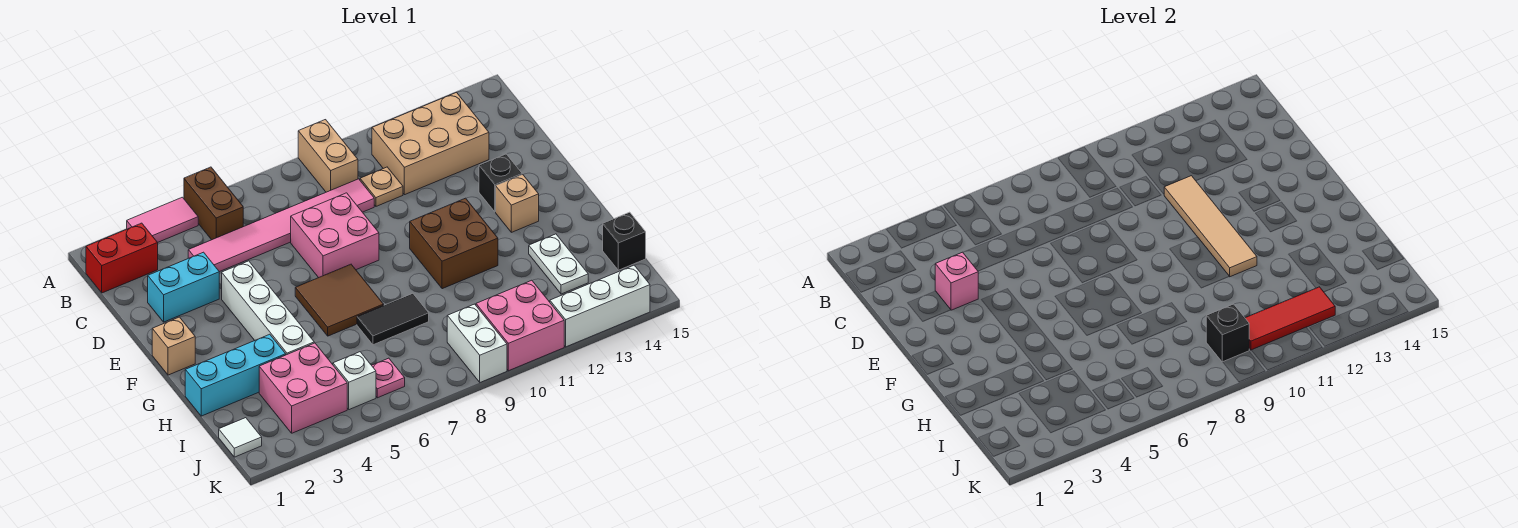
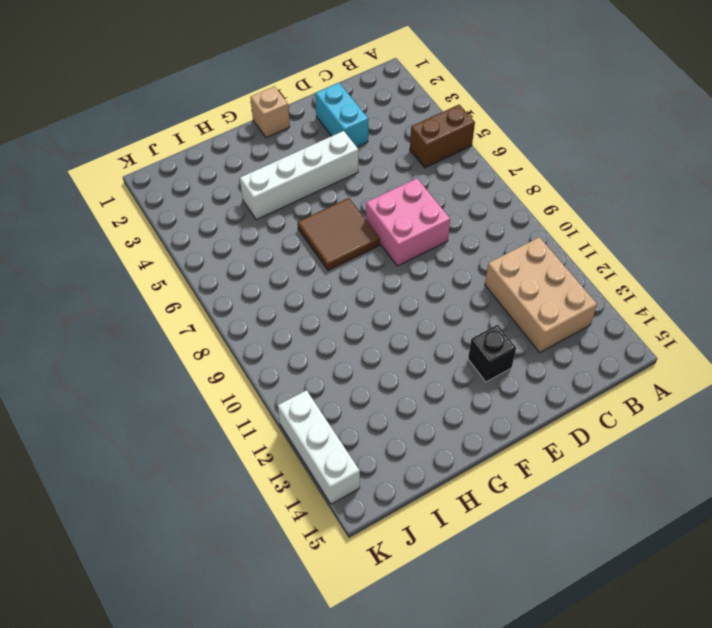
none -> pink tile A3:A4 level 1
none -> tan brick A9:B9 level 1
none -> red brick B1:B2 level 1
none -> pink tile C4:C9 level 1

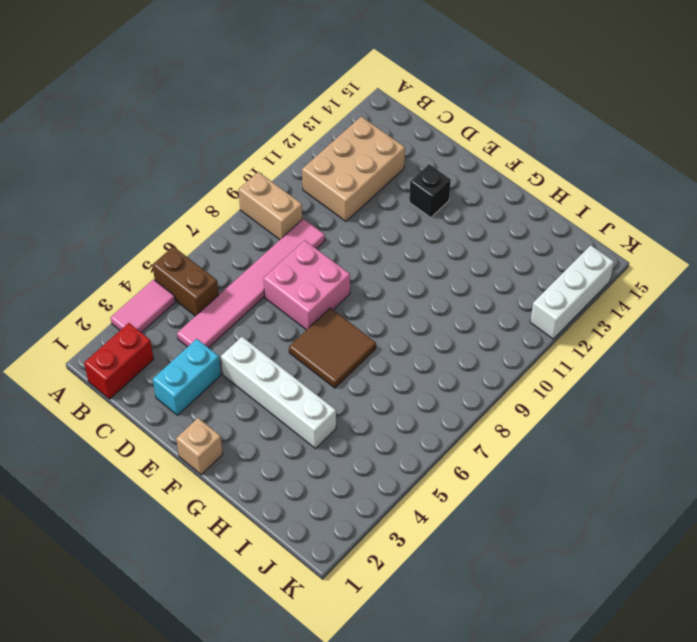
none -> tan plate C10 level 1
none -> brown brick F10:G11 level 1
none -> tan brick F13 level 1
none -> cyan brick H1:H3 level 1

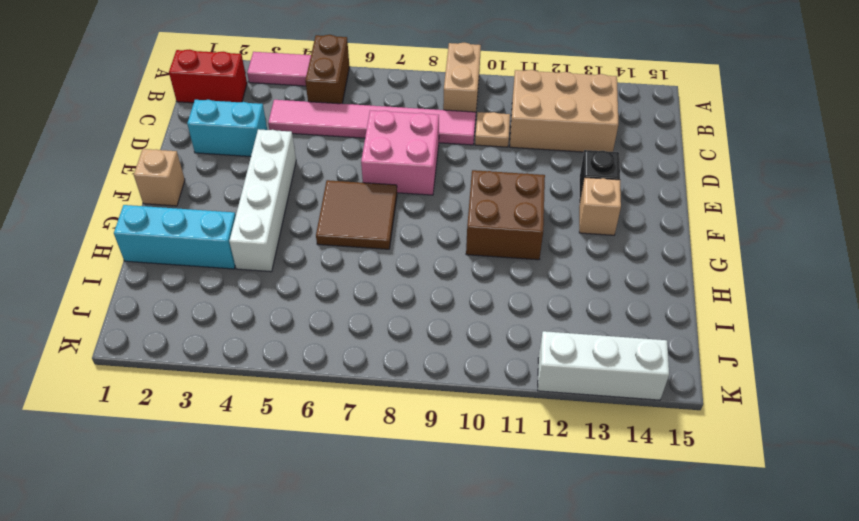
none -> black tile H7:H8 level 1
none -> white plate H13:I13 level 1
none -> pink brick I3:J4 level 1
none -> black brick I15 level 1

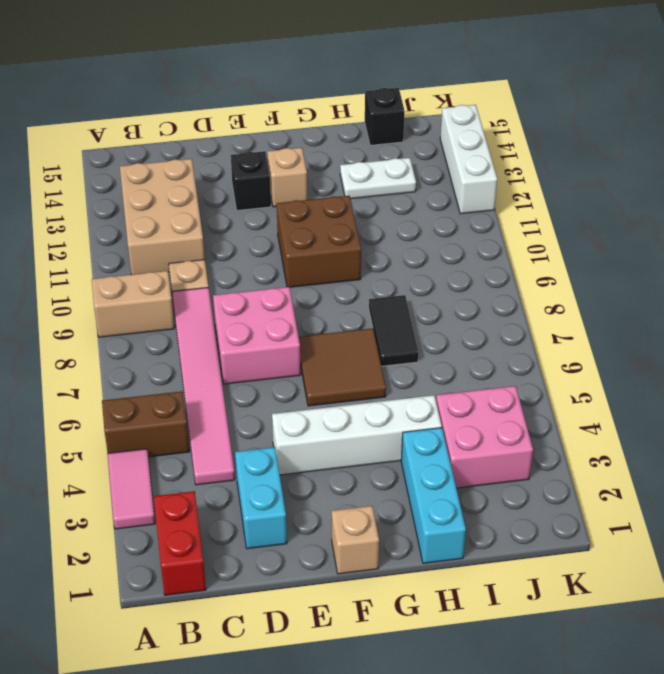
none -> white tile J1 level 1
none -> white brick J5 level 1
none -> pink plate J6 level 1
none -> white brick J9:K9 level 1

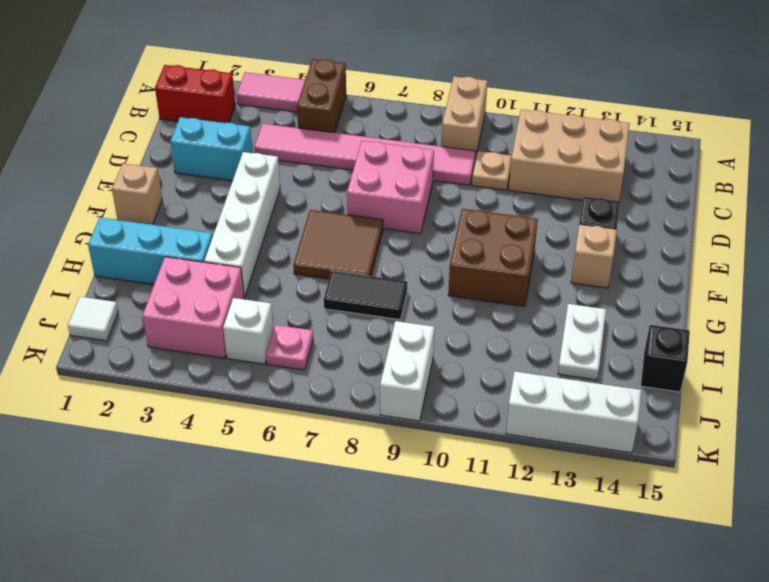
none -> pink brick J10:K11 level 1
none -> pink brick D3 level 2
none -> tan tile D11:G11 level 2
none -> black brick J9 level 2

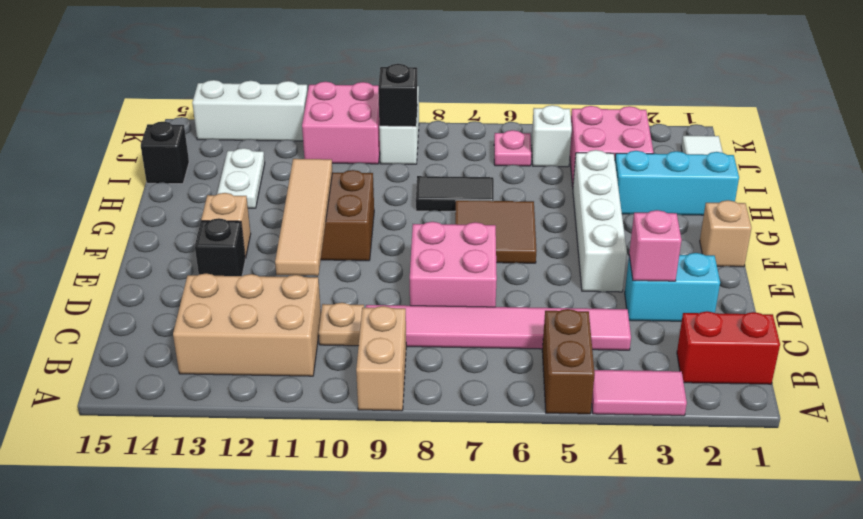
none -> red tile J10:J12 level 2

